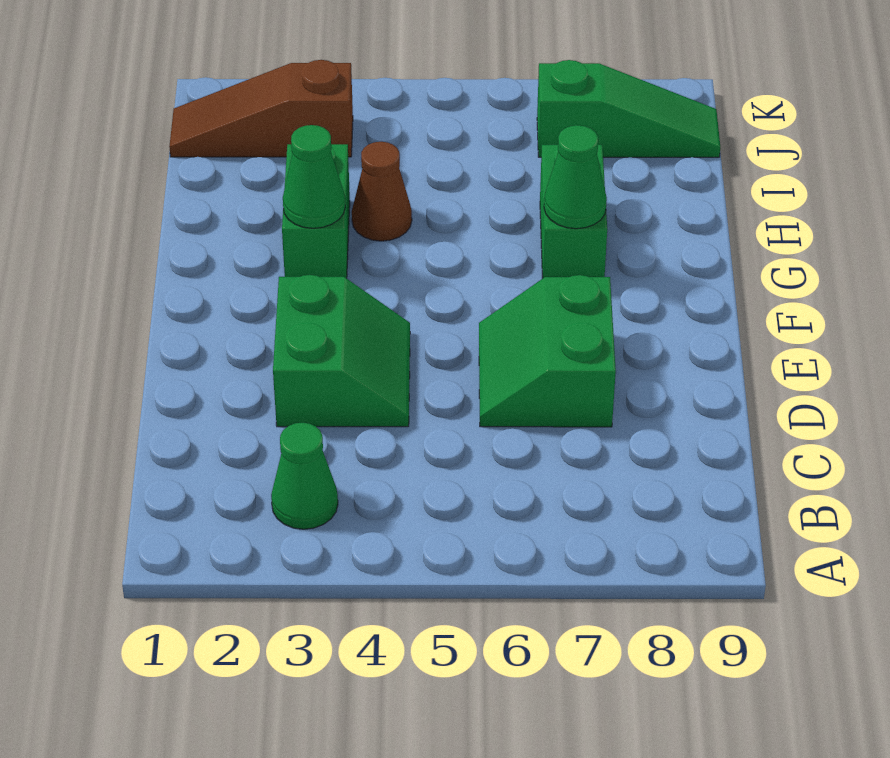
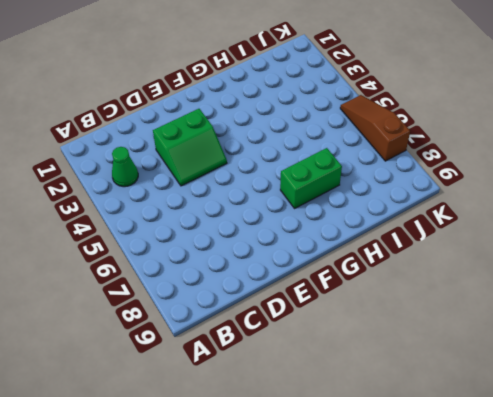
brown slope K5:K7 level 1 top 7 -> brown slope J1:J3 level 1 top 3
none -> green slope D6:E7 level 1 top 7
none -> green brick G3:H3 level 1

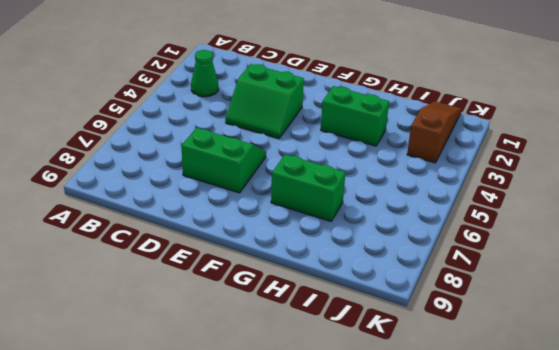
none -> brown cone H4 level 1
none -> green slope J7:J9 level 1 top 7

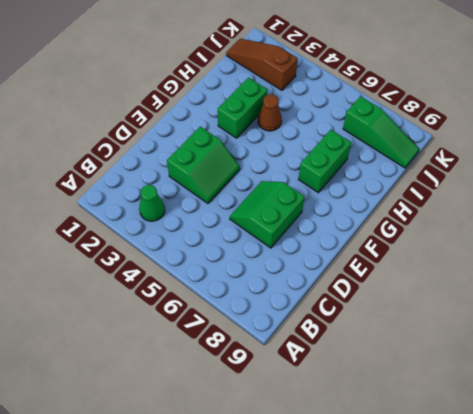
none -> green cone G3 level 2
none -> green cone G7 level 2

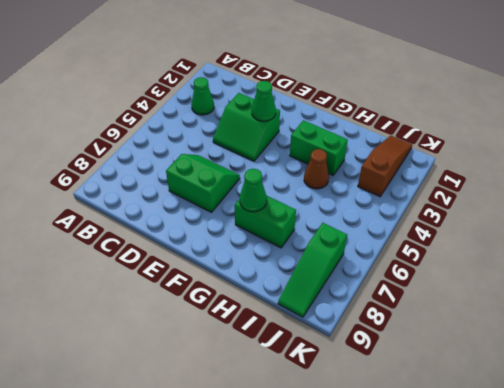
green cone E3 level 2 -> green cone G3 level 2

